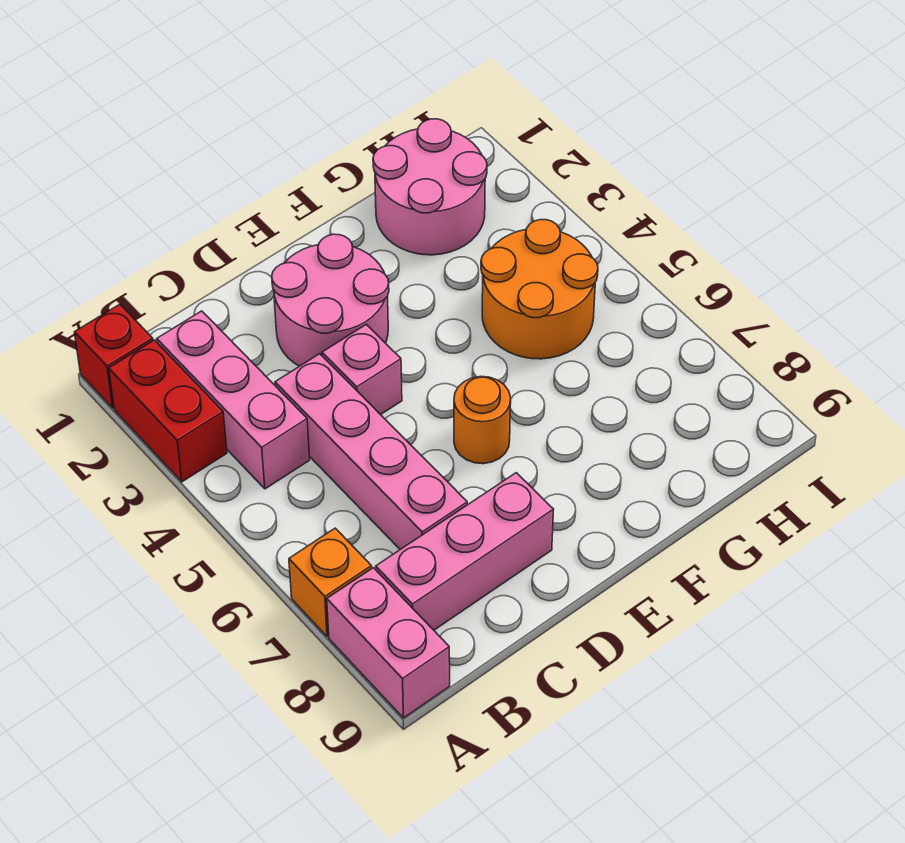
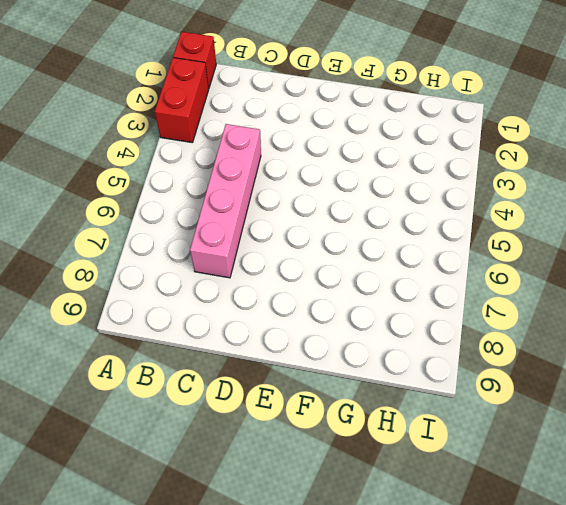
none -> orange brick A7 level 1
none -> pink brick A8:A9 level 1
none -> pink brick B2:B4 level 1

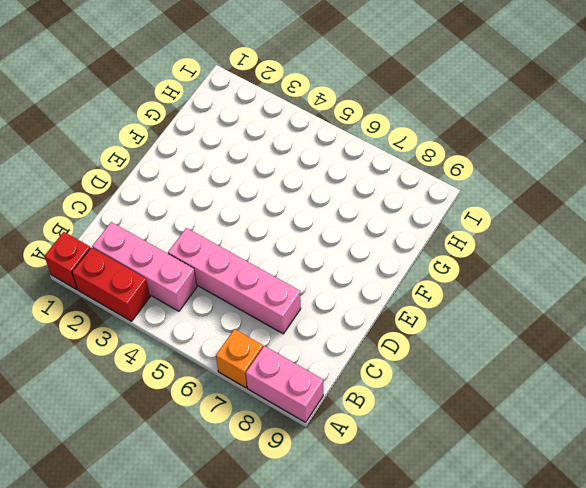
none -> pink brick B8:D8 level 1
none -> pink round brick D2:E3 level 1
none -> pink brick D4 level 1

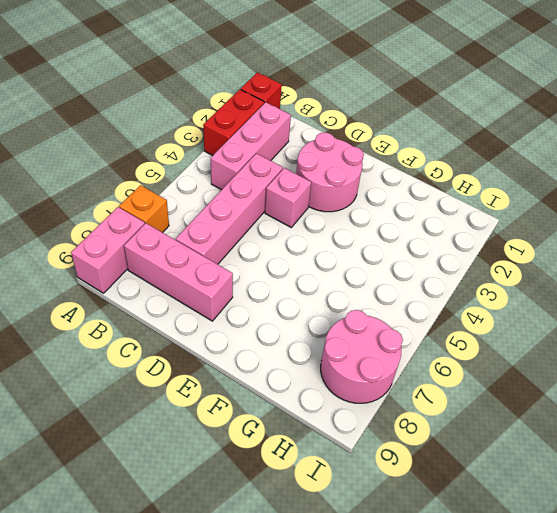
pink round brick H7:I8 level 1 -> pink round brick G1:H2 level 1
none -> orange round brick E6 level 1
none -> orange round brick G4:H5 level 1

